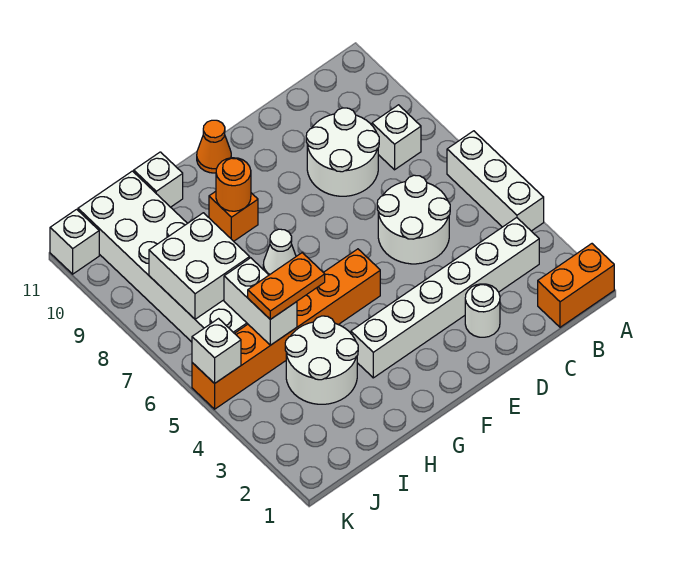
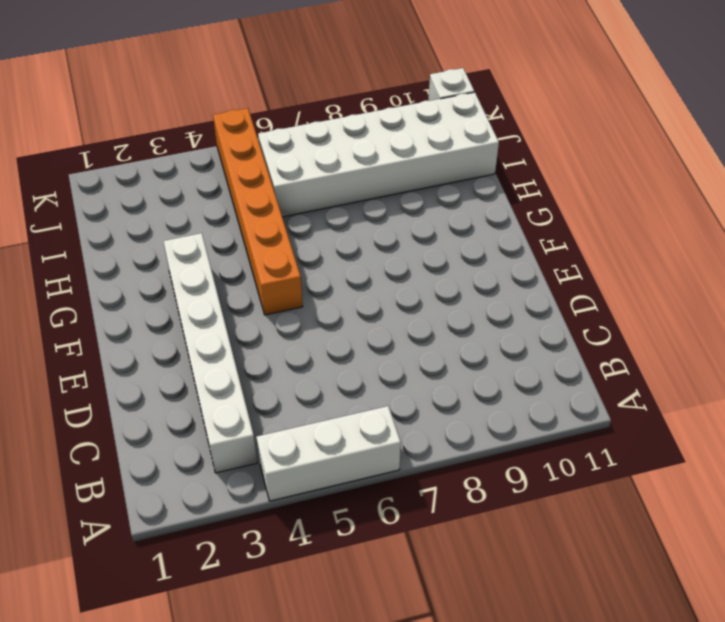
none -> orange brick A1:B1 level 1
none -> white brick B8 level 1
none -> white round brick C5:D6 level 1

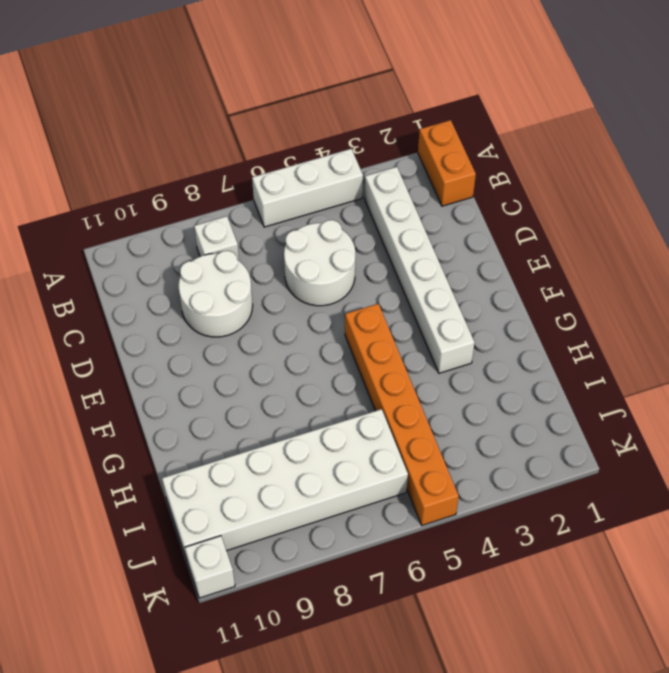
none -> white round brick D2 level 1
none -> orange cone F11 level 1
none -> white cone G7 level 1

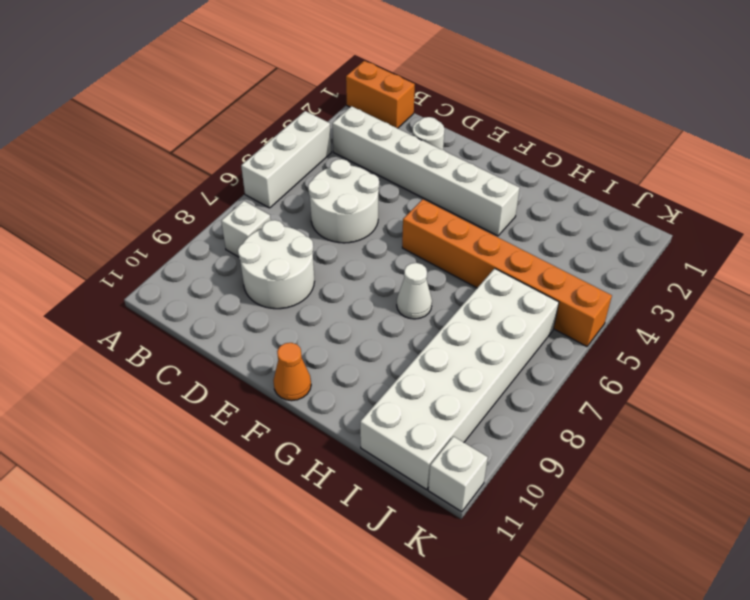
none -> orange brick G9 level 1
none -> white round brick H3:I4 level 1
none -> white brick H11 level 1

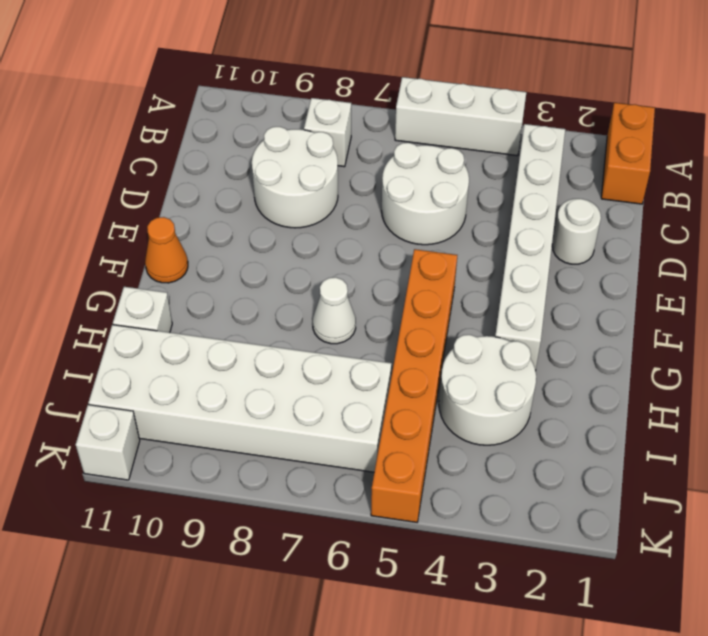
none -> orange brick G9 level 1
none -> orange round brick G9 level 2
none -> white brick I5:I6 level 2

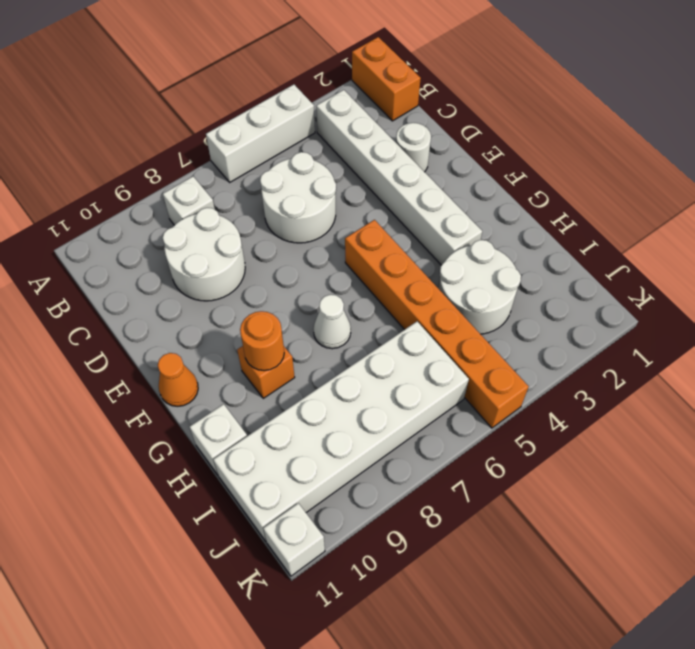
none -> white brick I5:I6 level 2
none -> white brick I7:J8 level 2
none -> white brick K5 level 2

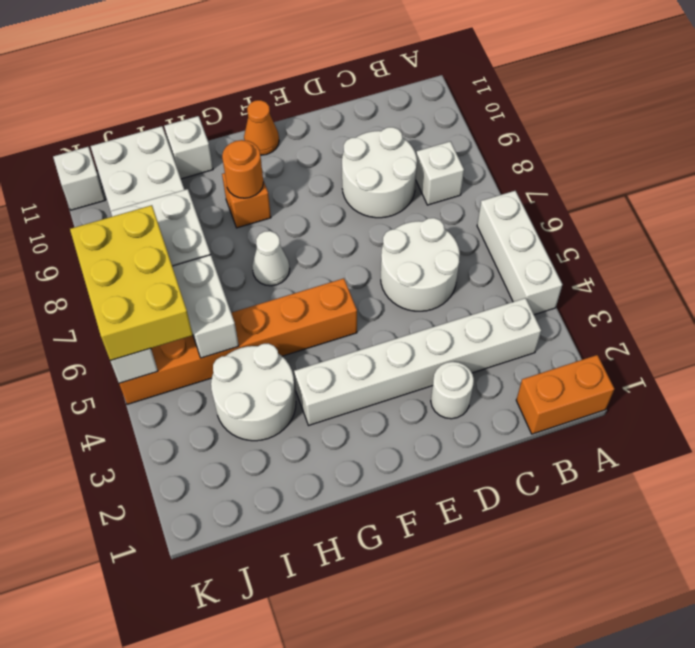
yellow brick J5:K7 level 3 -> none
none -> orange plate H5:I5 level 3

